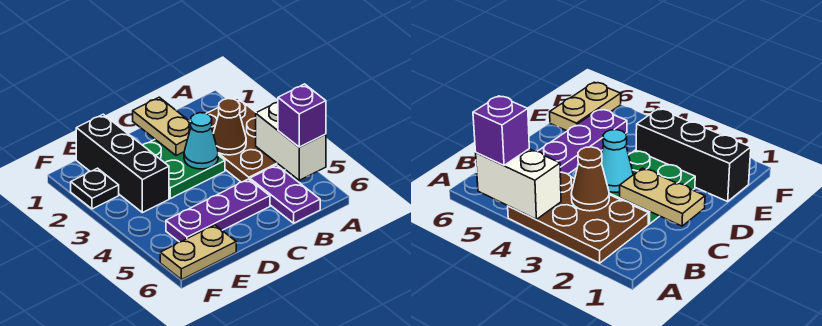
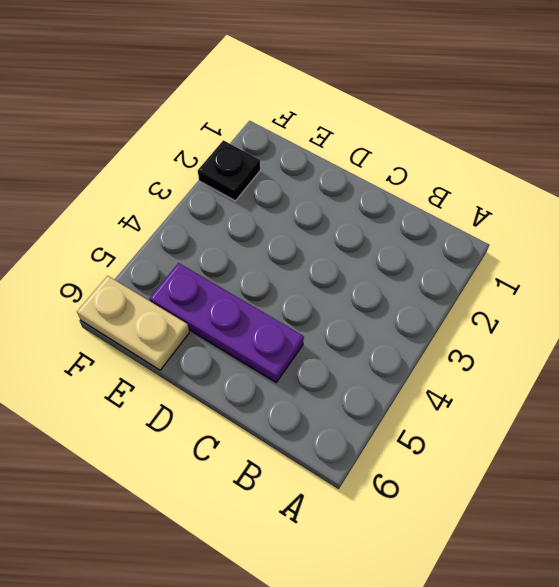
none -> brown plate A2:B4 level 1
none -> purple plate B5:B6 level 1
none -> green plate C2:D3 level 1

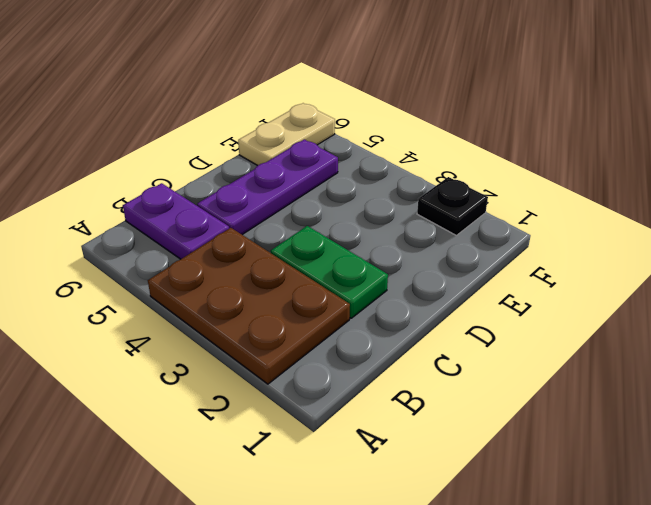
green plate C2:C3 level 1 -> green plate C2:D3 level 1
none -> black brick E1:E3 level 1
none -> white brick A4:A5 level 2
none -> brown cone B3 level 2

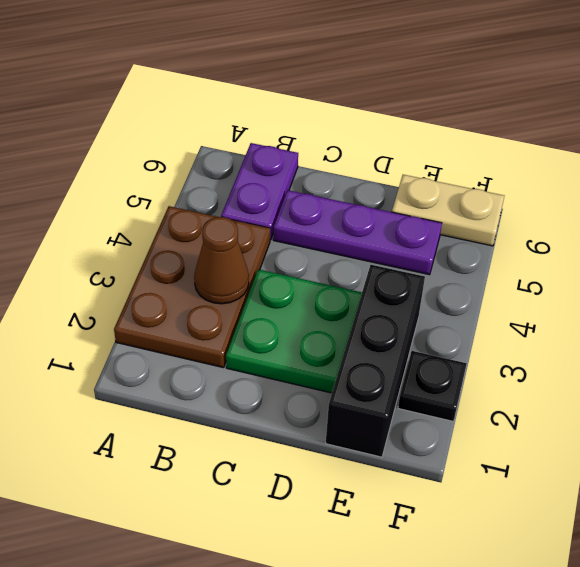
none -> white brick A4:A5 level 2
none -> tan plate C1:C2 level 2
none -> cyan cone C3 level 2

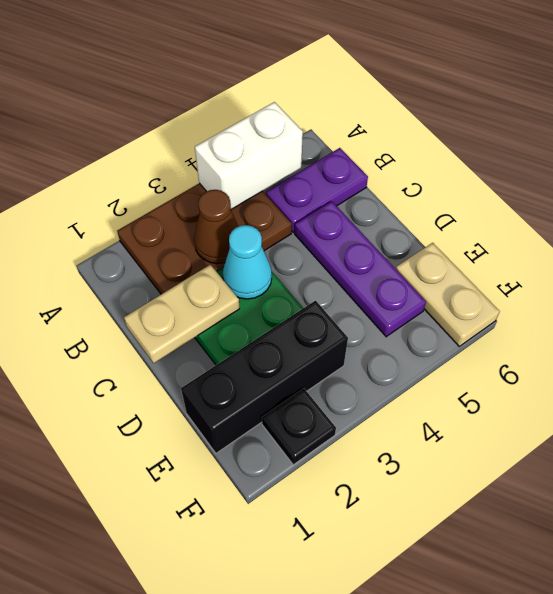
none -> purple brick A5 level 3

